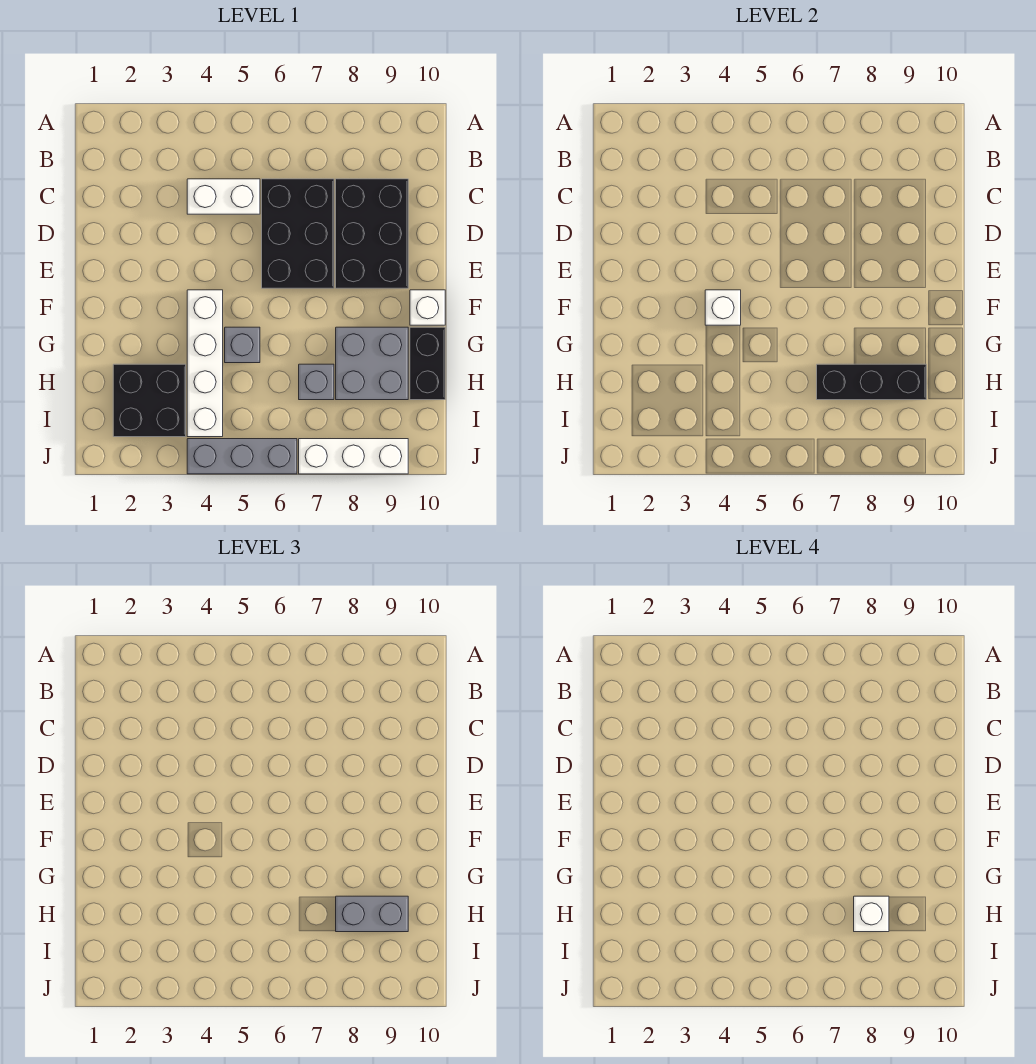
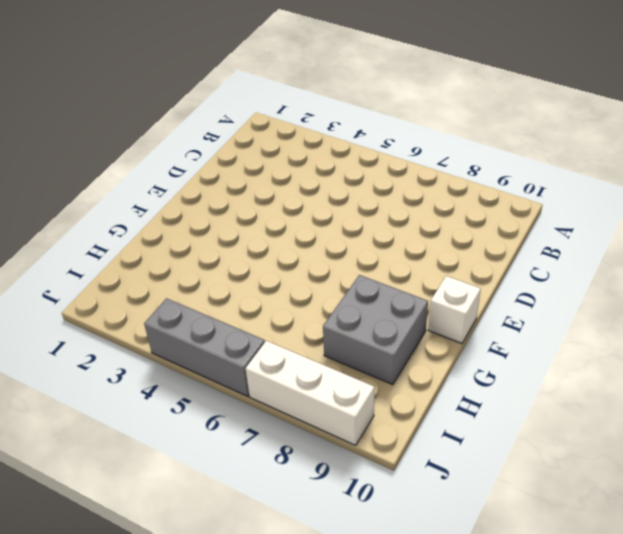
none -> white brick C4:C5 level 1
none -> black brick C6:E7 level 1
none -> black brick C8:E9 level 1

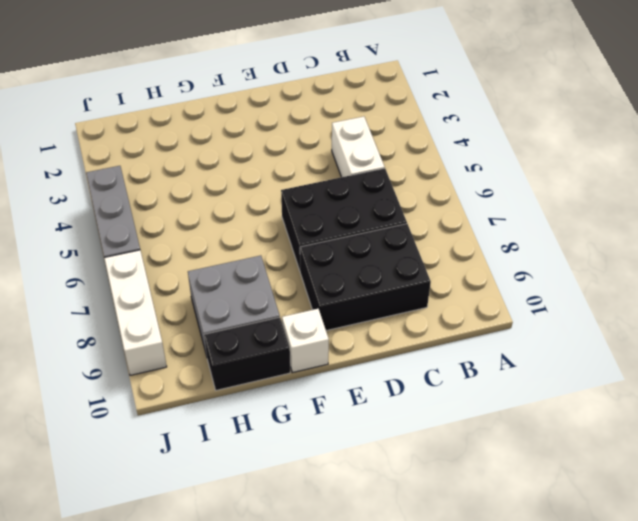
none -> white brick F4:I4 level 1
none -> grey brick G5 level 1
none -> black brick H2:I3 level 1

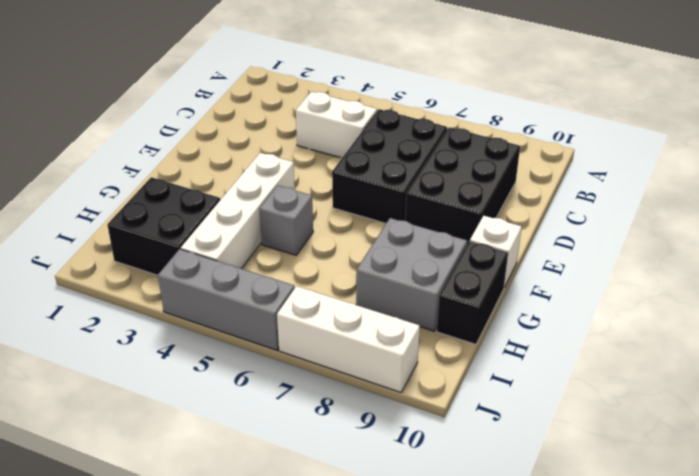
none -> grey brick H7 level 1
none -> white brick F4 level 2
none -> black brick H7:H9 level 2

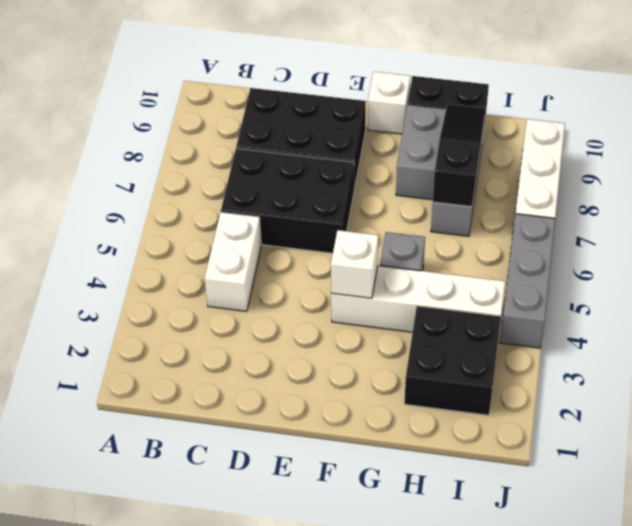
black slope H7:H9 level 2 top 7 -> black brick H7:H9 level 2
none -> grey brick H8:H9 level 3
none -> white brick H8 level 4

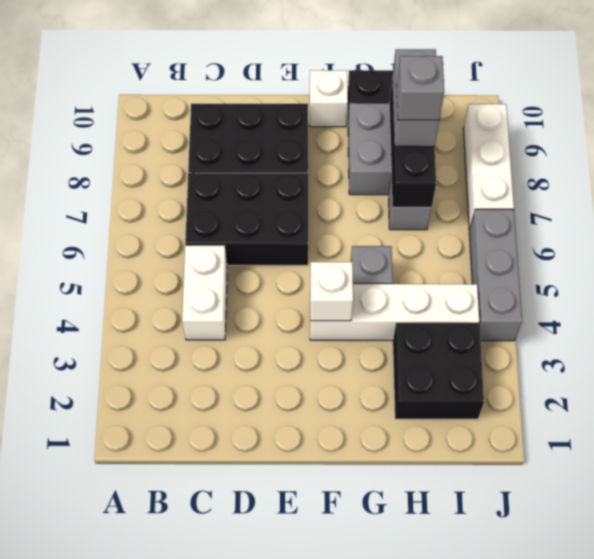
grey brick H8 level 4 -> white brick H8 level 4

